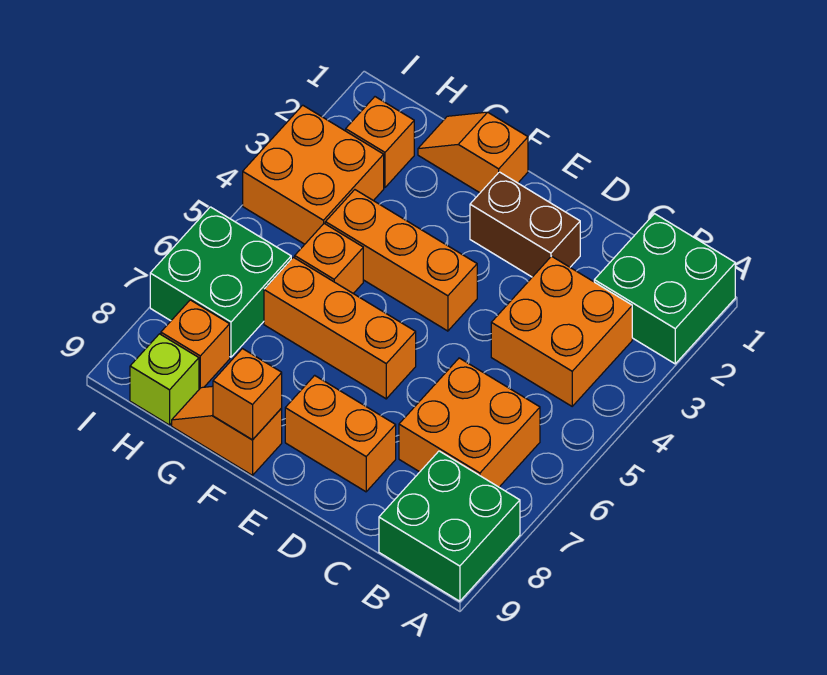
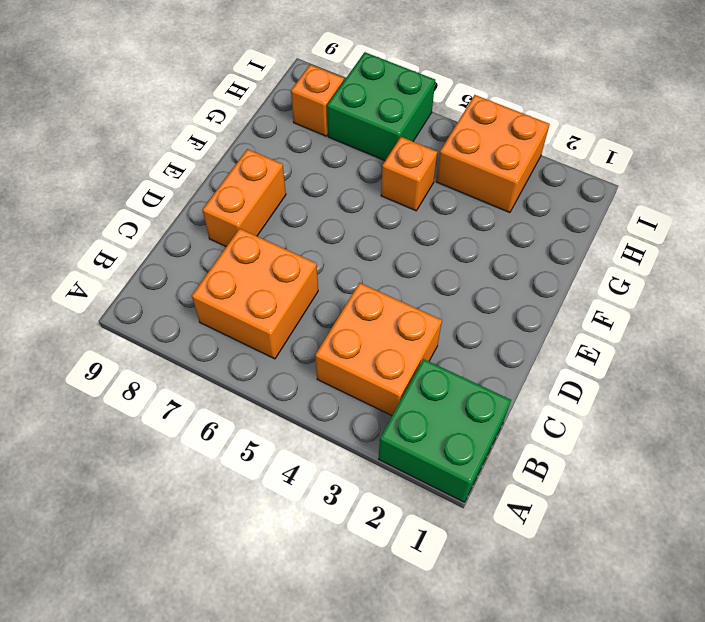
none -> green brick A8:B9 level 1
none -> brown brick D2:E2 level 1
none -> orange brick E4:G4 level 1

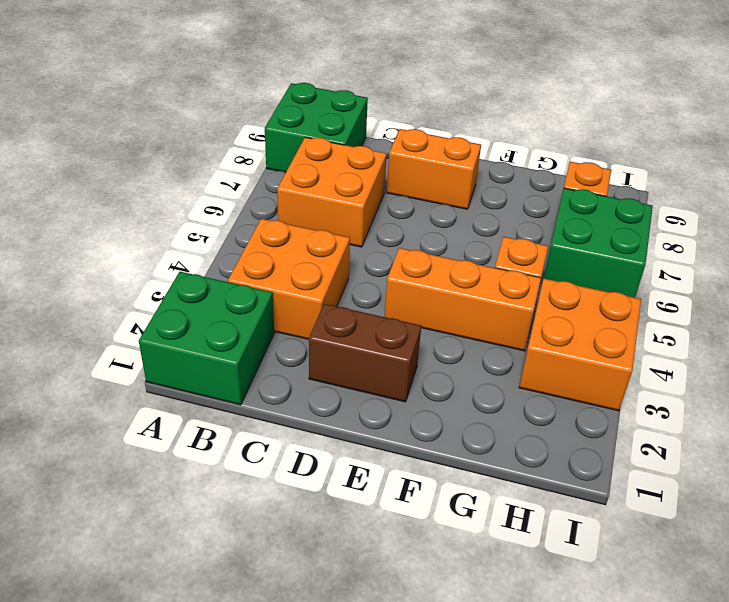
none -> orange brick E6:G6 level 1
none -> orange slope F1:G1 level 1 top F
none -> orange slope F9:G9 level 1 top F

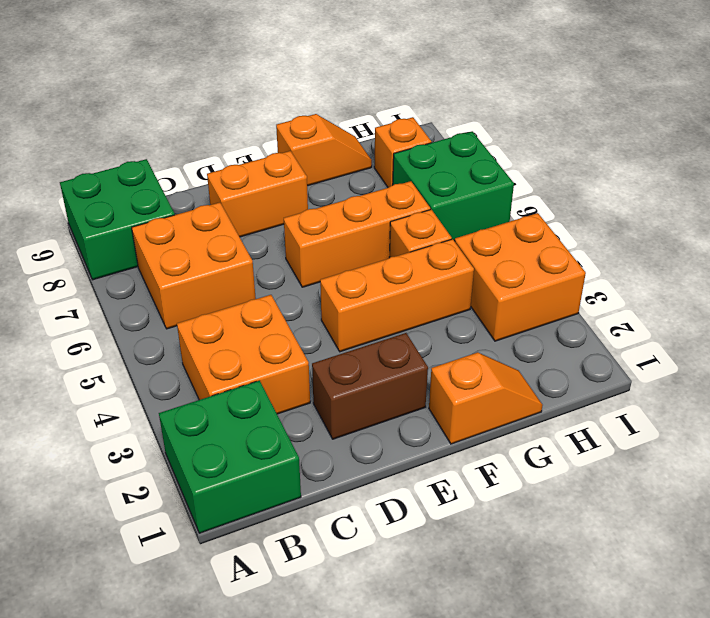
none -> orange brick H2 level 1
none -> lime brick H9 level 1
none -> orange brick F9 level 2

